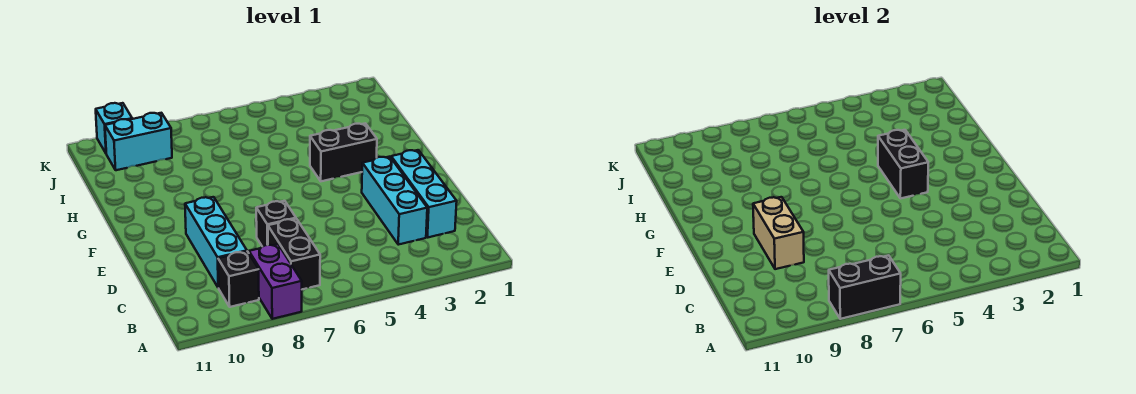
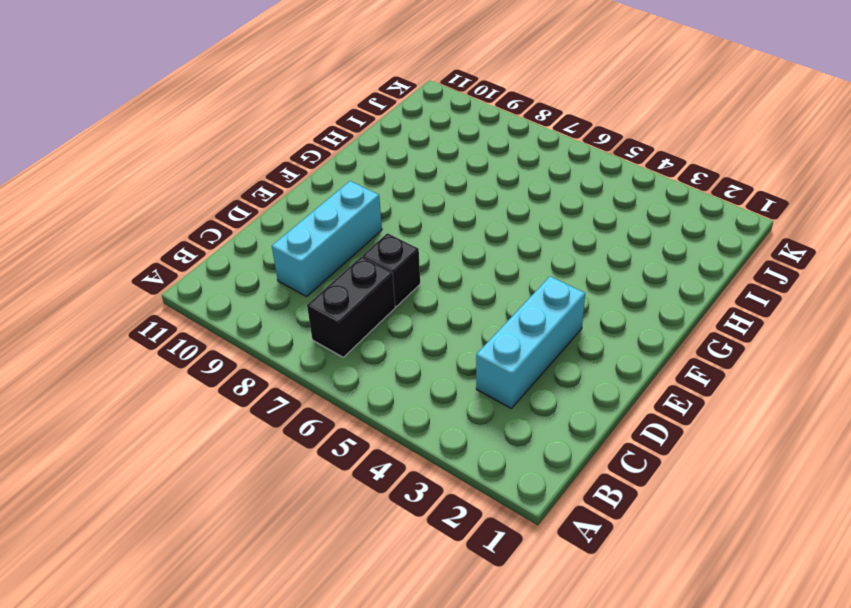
none -> purple brick A8:B8 level 1
none -> black brick B9 level 1
none -> cyan brick C2:E2 level 1

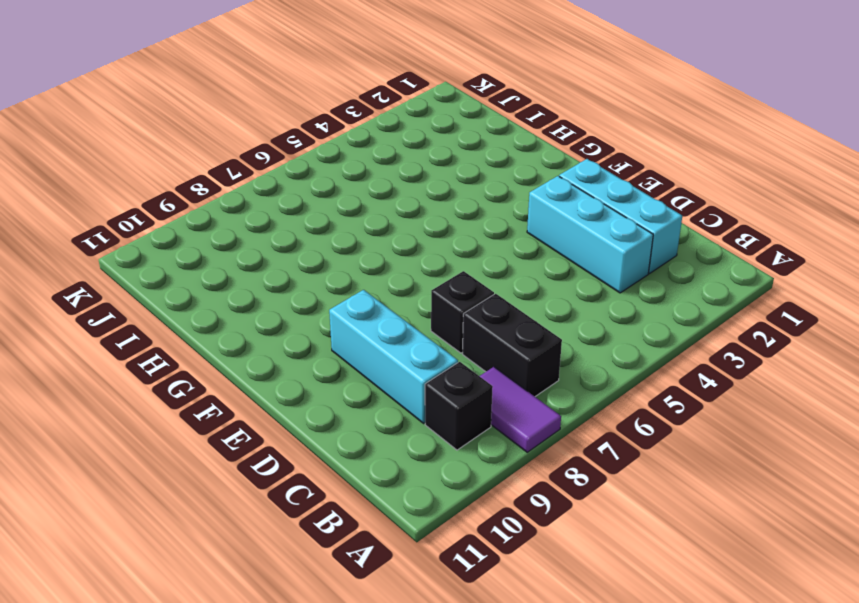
purple tile A8:B8 level 1 -> purple brick A8:B8 level 1
none -> black brick G3:G4 level 1
none -> cyan brick J9:J10 level 1
none -> cyan brick K10 level 1

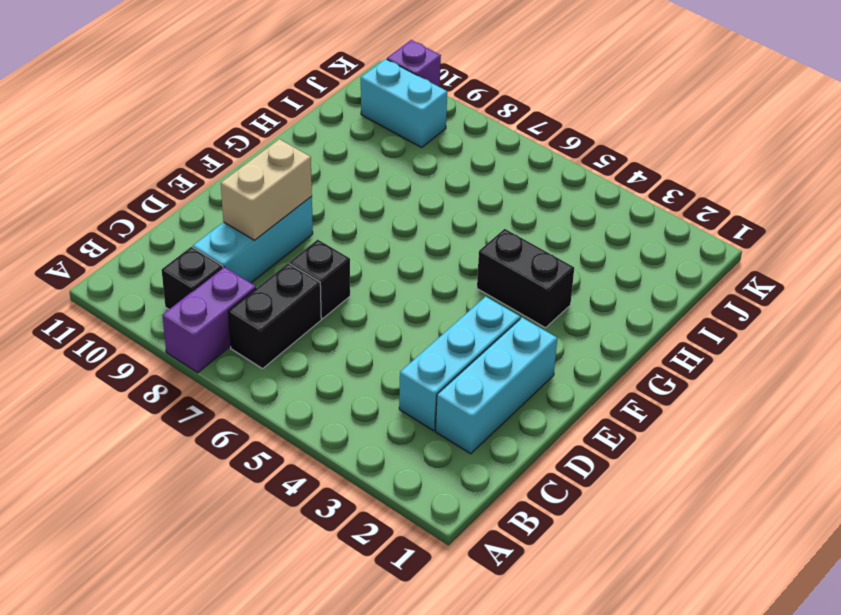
purple brick K10 level 1 -> cyan brick K10 level 1
none -> black brick A7:A8 level 2
none -> black brick F4:G4 level 2

